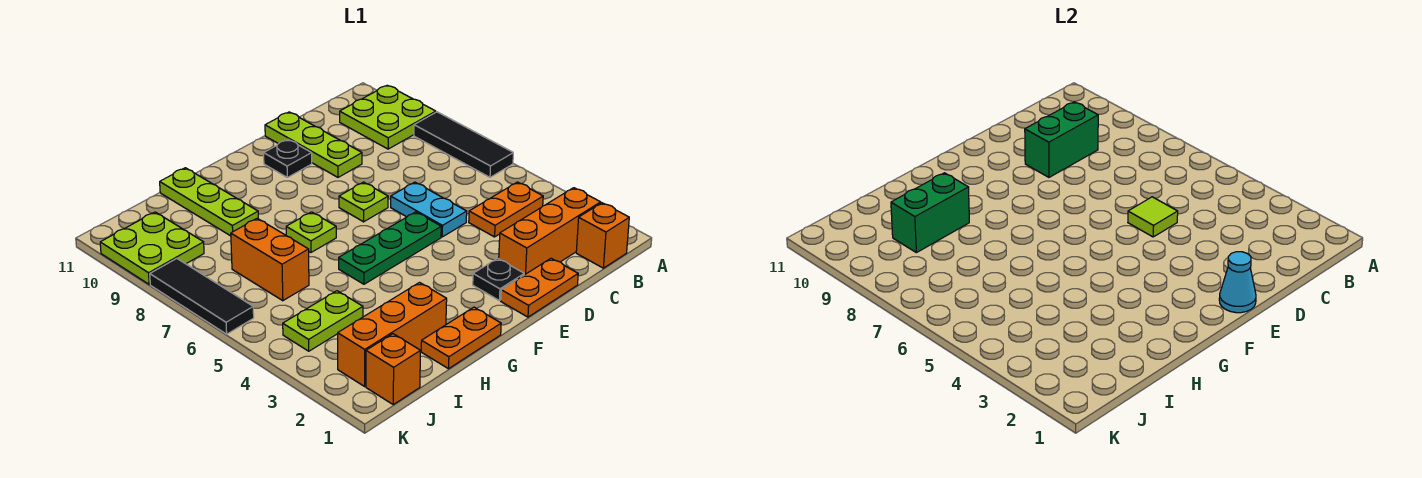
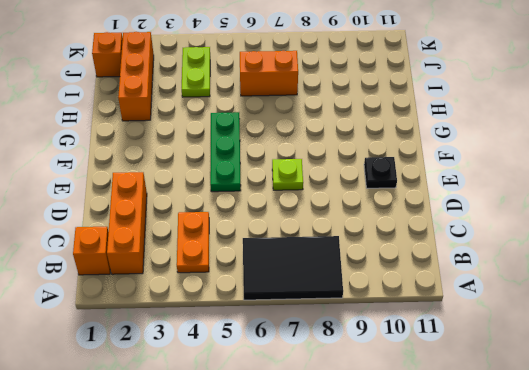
black tile A6:B8 level 1 -> black tile A6:A8 level 1
none -> lime plate A9:B10 level 1
none -> orange plate D1:E1 level 1
none -> cyan plate D5:D6 level 1

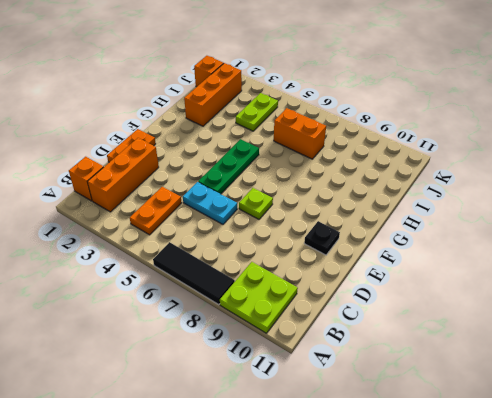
none -> lime plate D9:D11 level 1
none -> black plate E2 level 1
none -> orange plate G1:H1 level 1

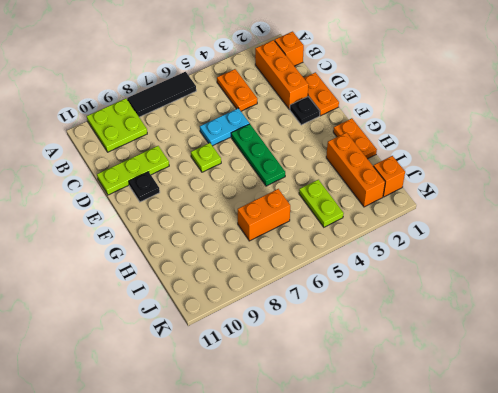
none -> lime plate G7 level 1
none -> lime plate H9:H11 level 1
none -> lime plate J9:K10 level 1

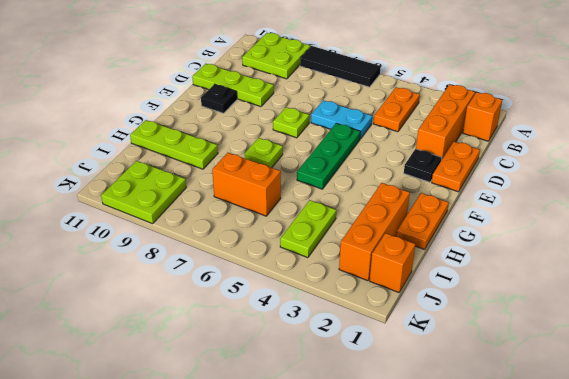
none -> black tile K6:K8 level 1
none -> green brick C9:D9 level 2
none -> lime tile D5 level 2

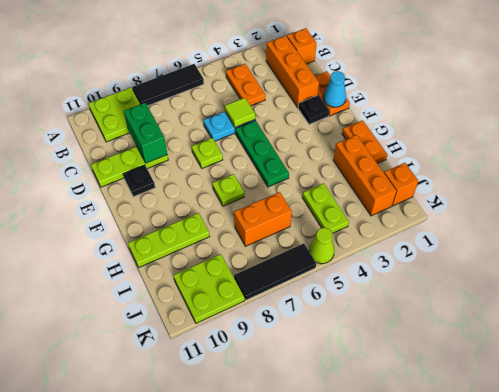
lime cone K5 level 1 -> none
none -> green brick H9:I9 level 2

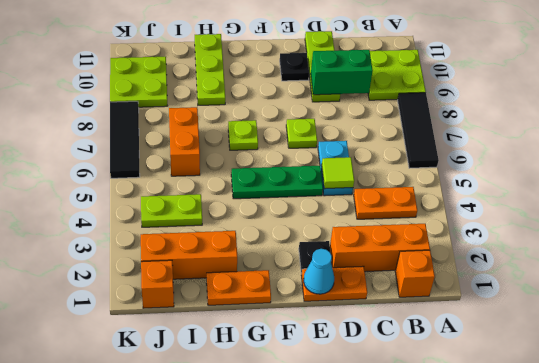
none -> green brick H9:I9 level 2

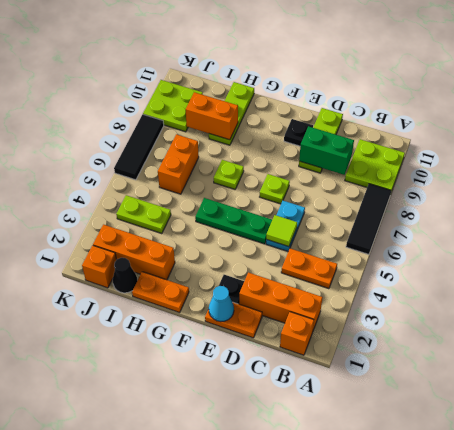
orange brick H9:I9 level 2 -> green brick H9:I9 level 2
black cone I1 level 1 -> none

